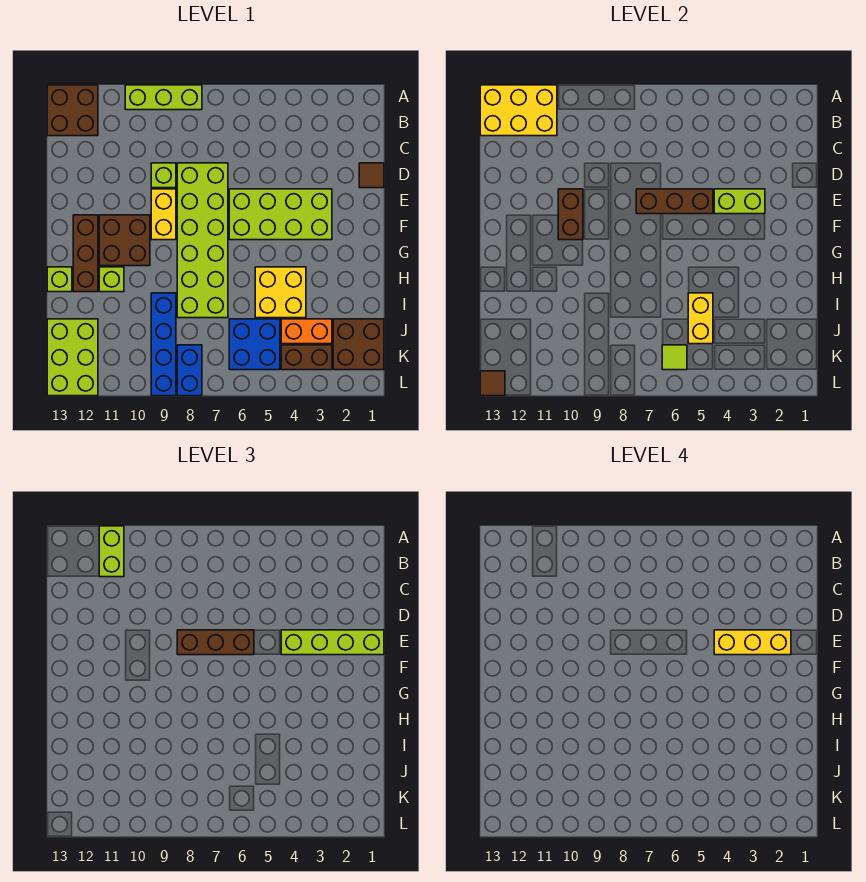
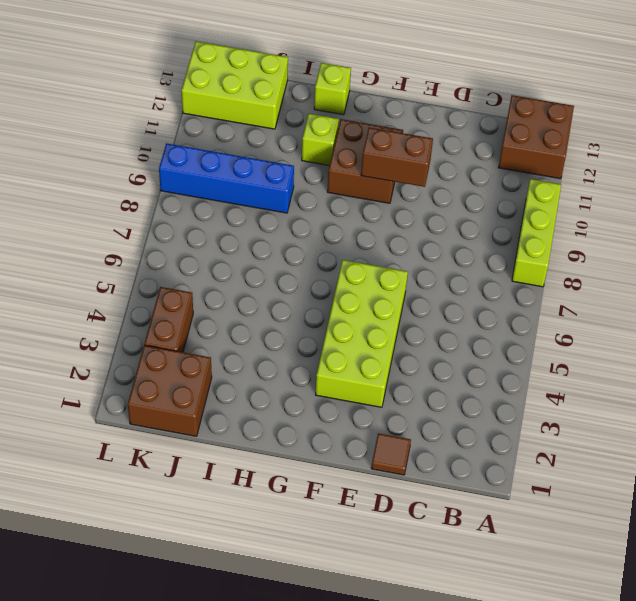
none -> lime brick D7:I8 level 1
none -> lime brick D9 level 1
none -> yellow brick E9:F9 level 1
none -> brown brick F12:H12 level 1

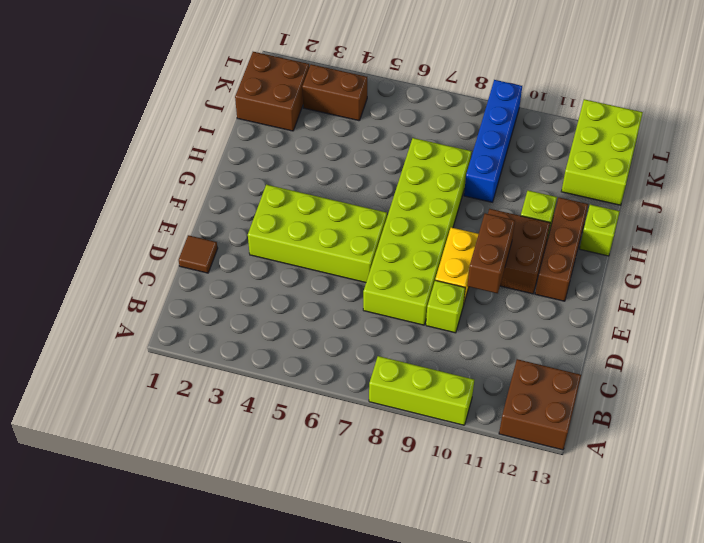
none -> yellow brick H4:I5 level 1
none -> orange brick J3:J4 level 1
none -> blue brick J5:K6 level 1
none -> blue brick K8:L8 level 1

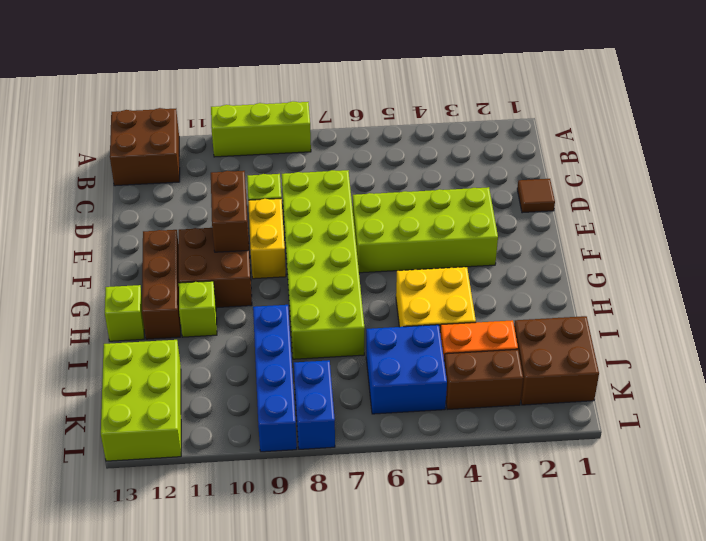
none -> yellow brick A11:B13 level 2
none -> lime brick E3:E4 level 2
none -> brown brick E5:E7 level 2
none -> yellow brick I5:J5 level 2

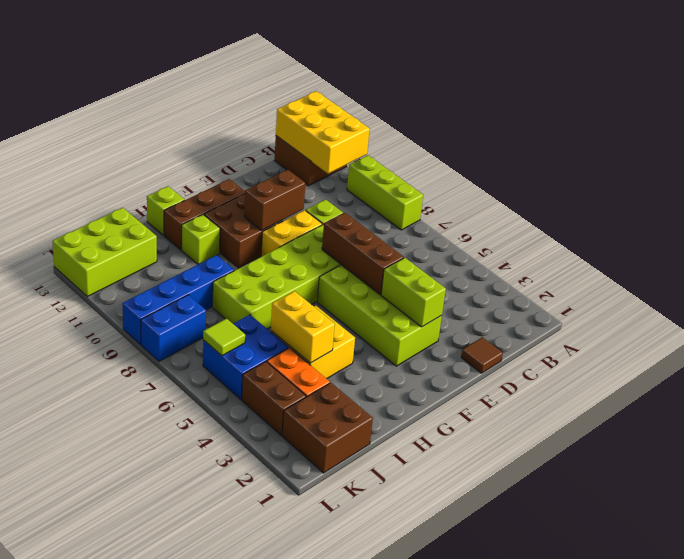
yellow brick I4:I5 level 2 -> yellow brick I5:J5 level 2
none -> brown tile L13 level 2
none -> lime brick A11:B11 level 3
none -> lime brick E1:E4 level 3
none -> brown brick E6:E8 level 3

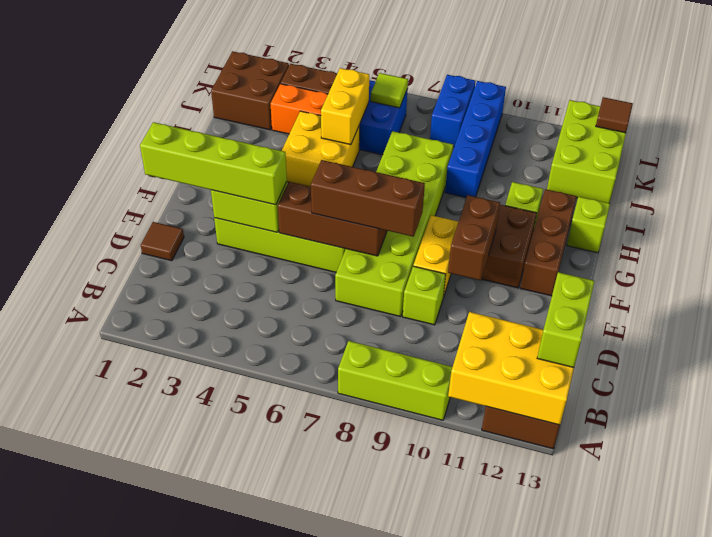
lime brick B13:C13 level 3 -> lime brick A11:B11 level 3
none -> yellow brick E2:E4 level 4

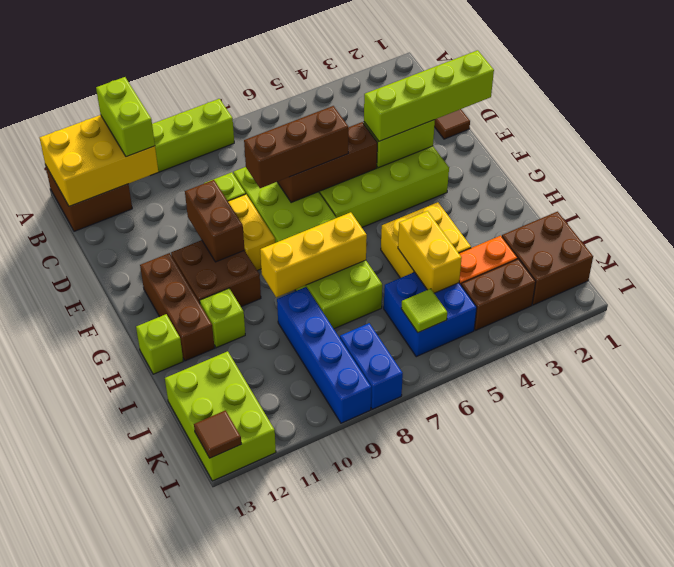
yellow brick H7:H9 level 2 -> yellow brick E2:E4 level 4

